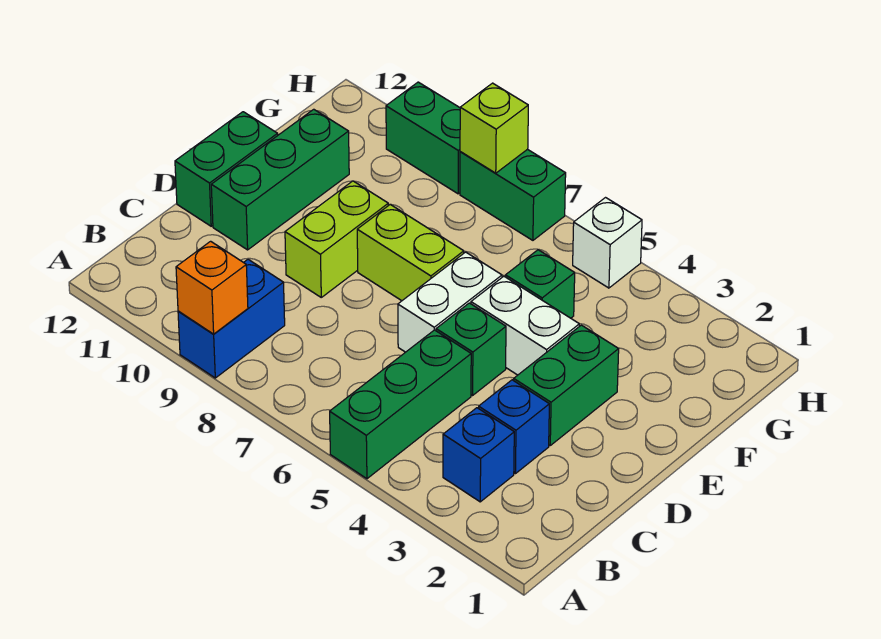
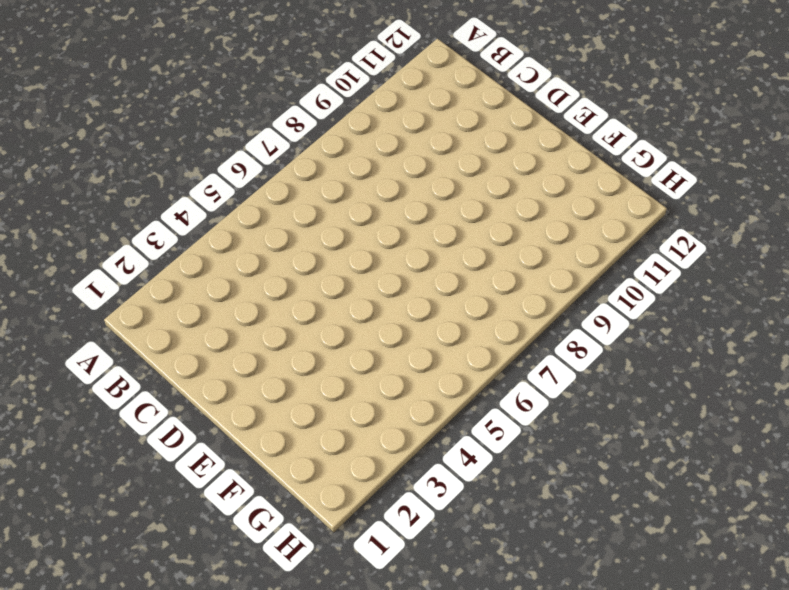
none -> green brick A5:C5 level 1
none -> blue brick A9:B9 level 1
none -> blue brick B3 level 1

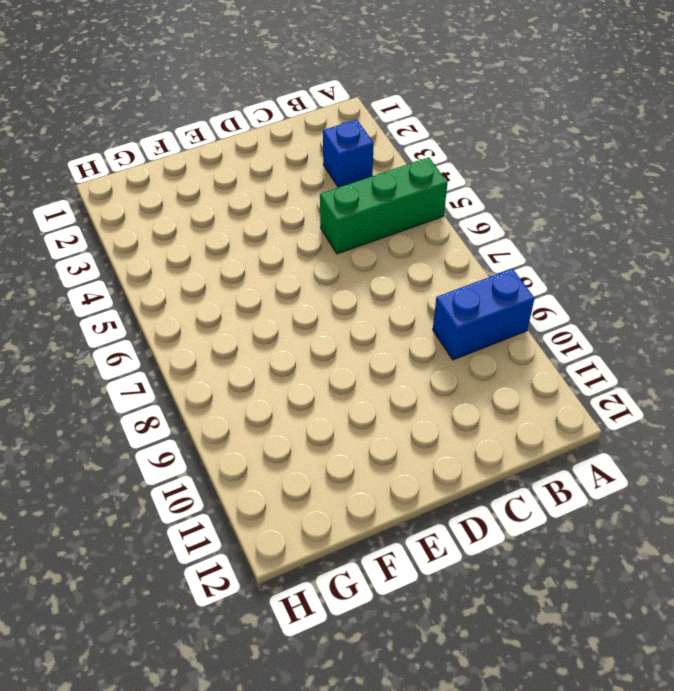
none -> blue brick C3 level 1
none -> green brick D3:E3 level 1
none -> green brick D5 level 1

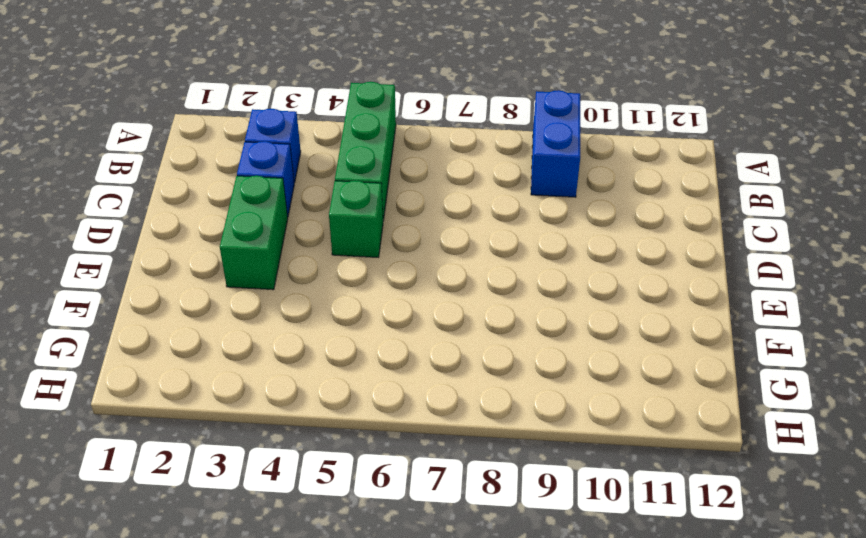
none -> white brick D6:E6 level 1
none -> lime brick D9:E9 level 1
none -> green brick D11:F11 level 1

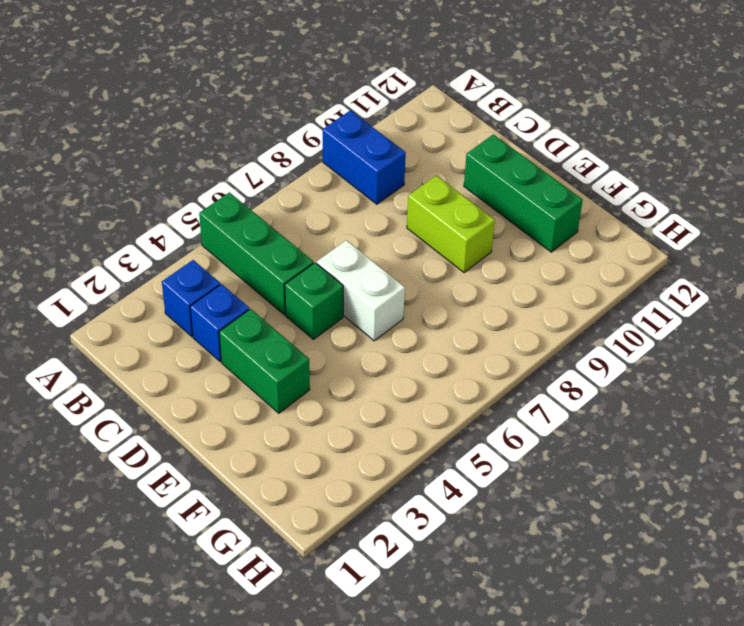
none -> green brick D12:E12 level 1
none -> white brick E4:E5 level 1
none -> lime brick E7:E8 level 1

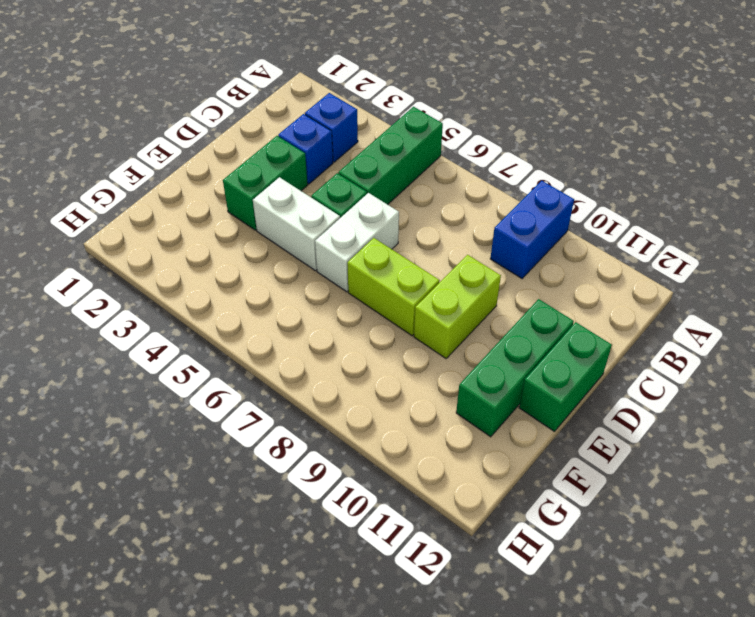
none -> green brick F5 level 1
none -> white brick H5 level 1
none -> green brick H7:H8 level 1

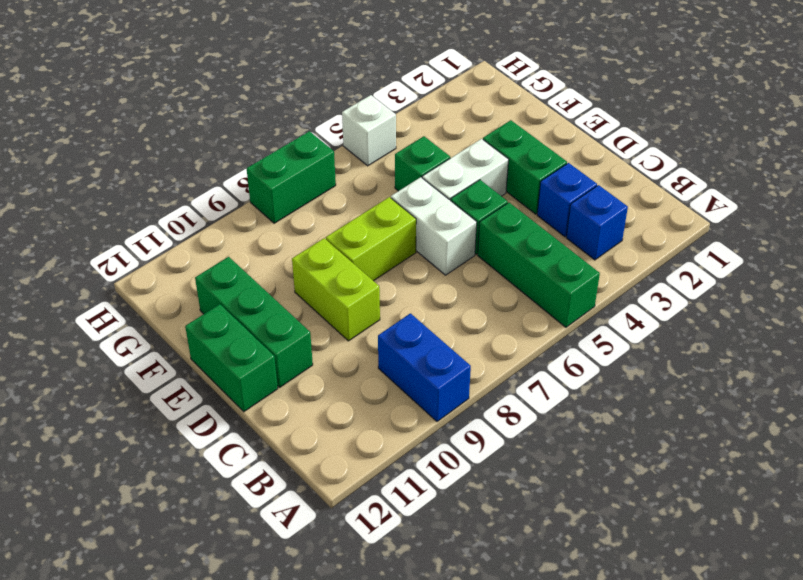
none -> green brick H9:H10 level 1
none -> orange brick A9 level 2
none -> lime brick H8 level 2

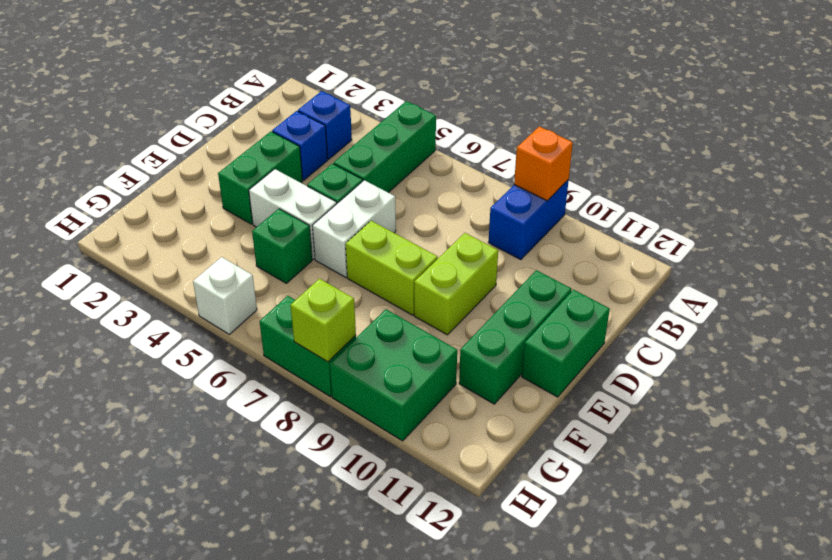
green brick G9:H10 level 1 -> green brick H9:H10 level 1

